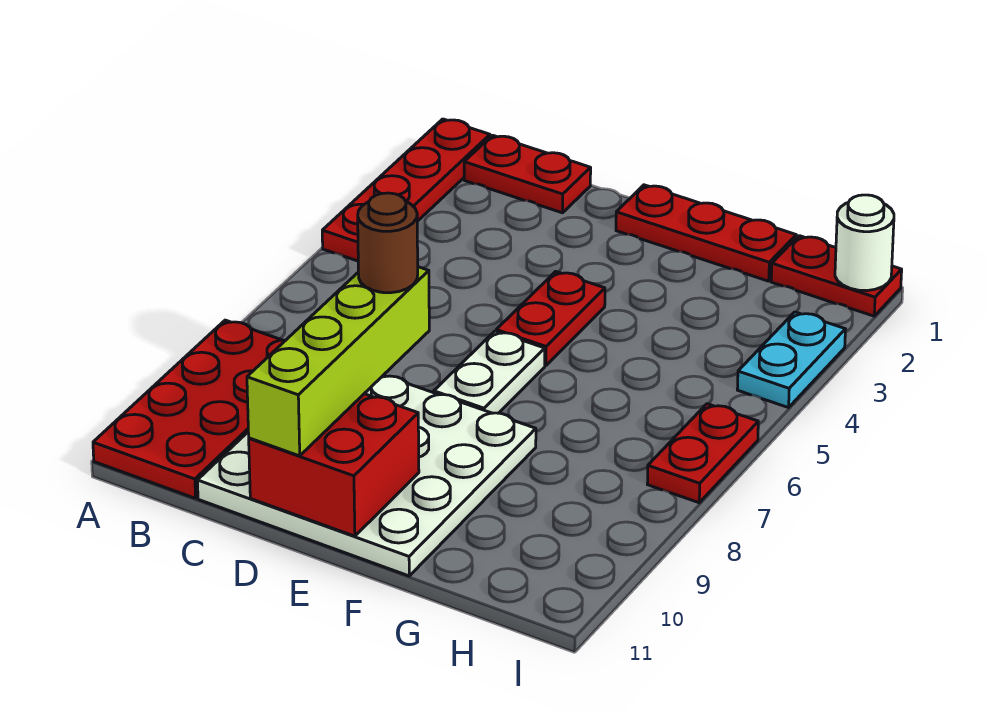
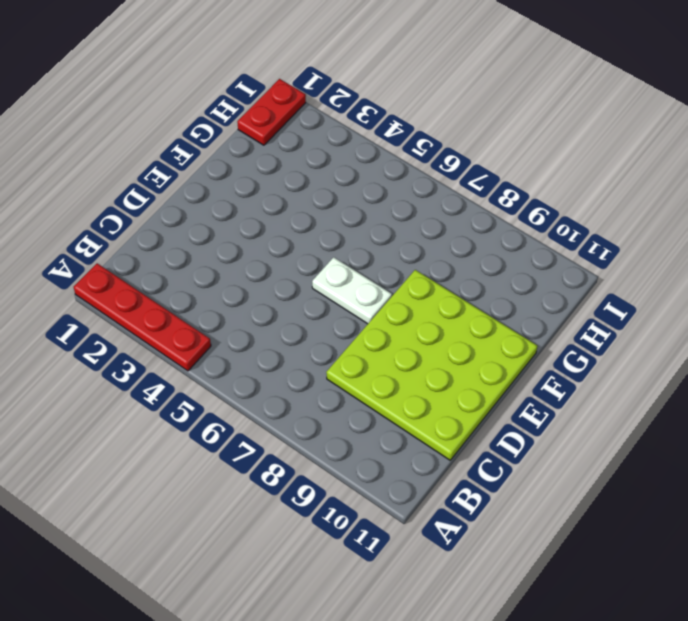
lime plate C8:F11 level 1 -> white plate C8:F11 level 1
none -> red plate A8:B11 level 1
none -> red plate B1:C1 level 1
none -> red plate E1:G1 level 1

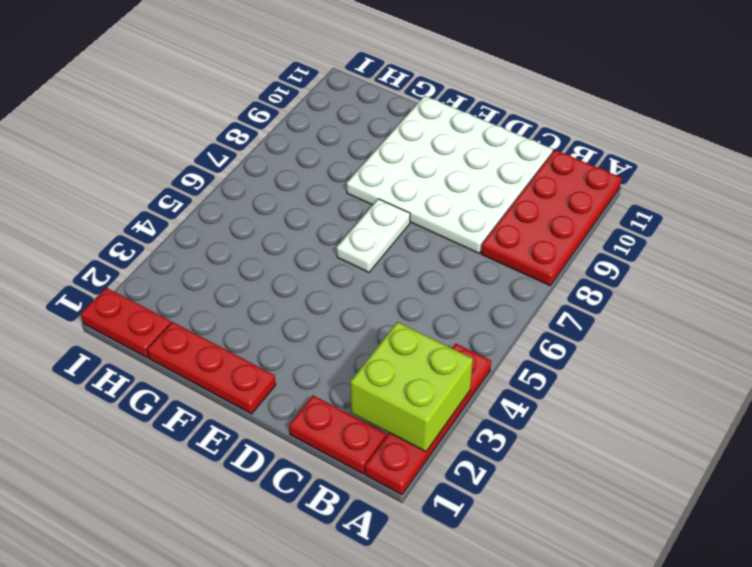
lime brick A2:B3 level 2 -> none
none -> red plate E4:E5 level 1
none -> cyan plate I3:I4 level 1
none -> red plate I6:I7 level 1

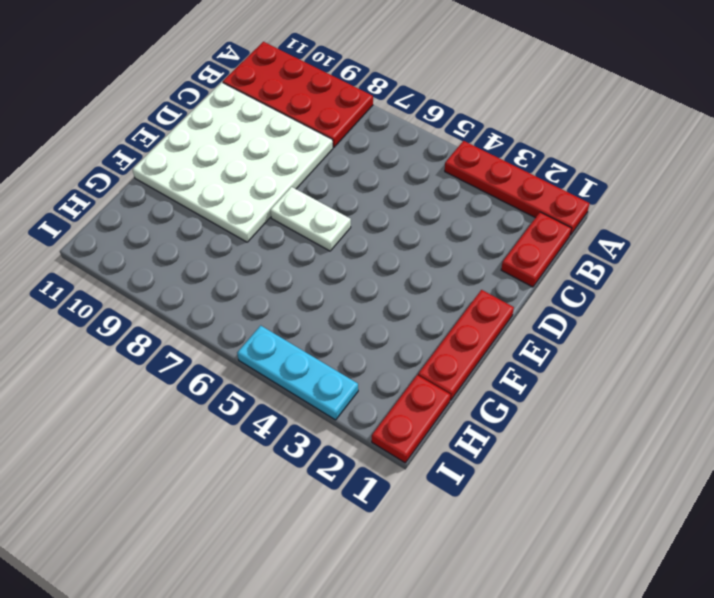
cyan plate I3:I5 level 1 -> cyan plate I3:I4 level 1
none -> red plate E4:E5 level 1
none -> red plate I6:I7 level 1
none -> red brick D10:E11 level 2

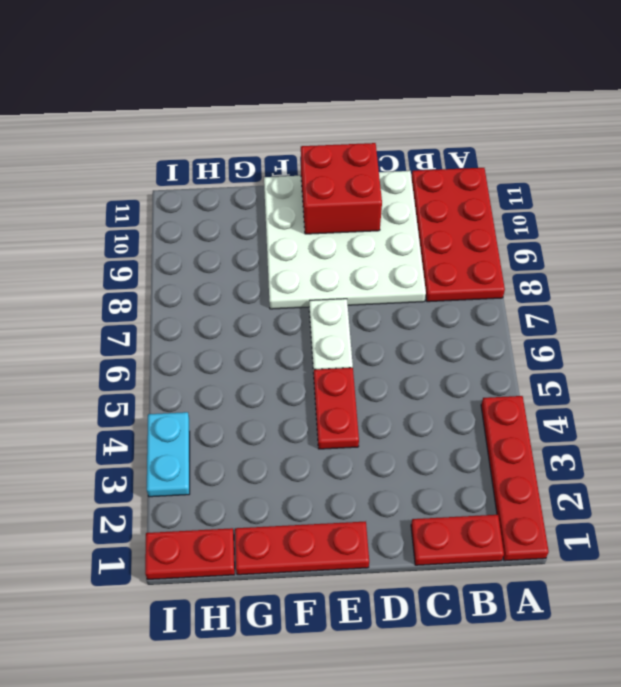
none -> red plate I6:I7 level 1
none -> white round brick I1 level 2
none -> lime brick D8:D11 level 3

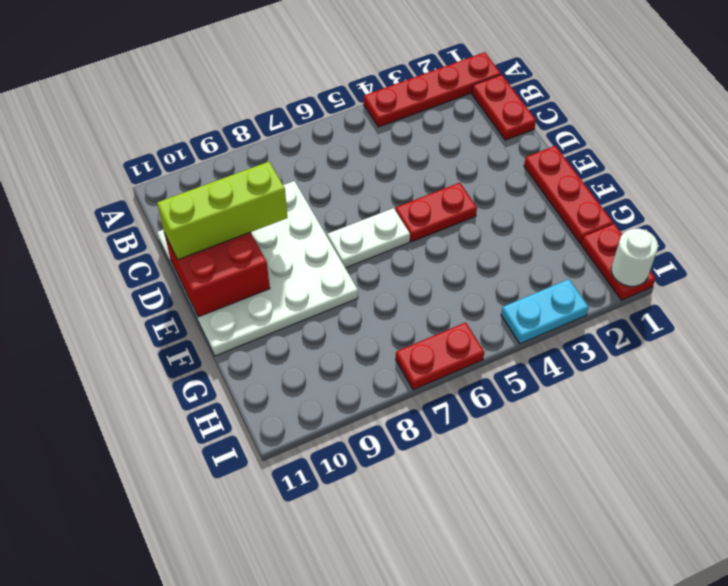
lime brick D9:D11 level 3 -> lime brick D8:D11 level 3
none -> red plate A8:B11 level 1
none -> brown round brick D8 level 4

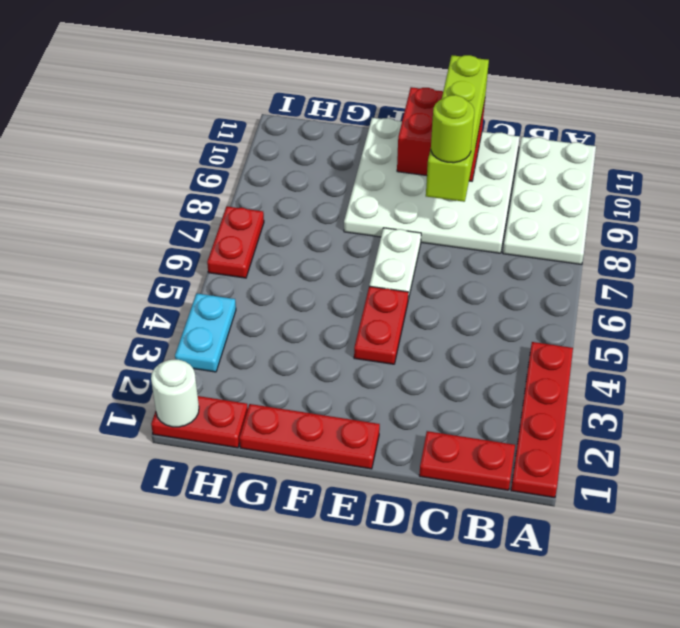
white plate A8:B11 level 1 -> red plate A8:B11 level 1
lime round brick D8 level 4 -> brown round brick D8 level 4

